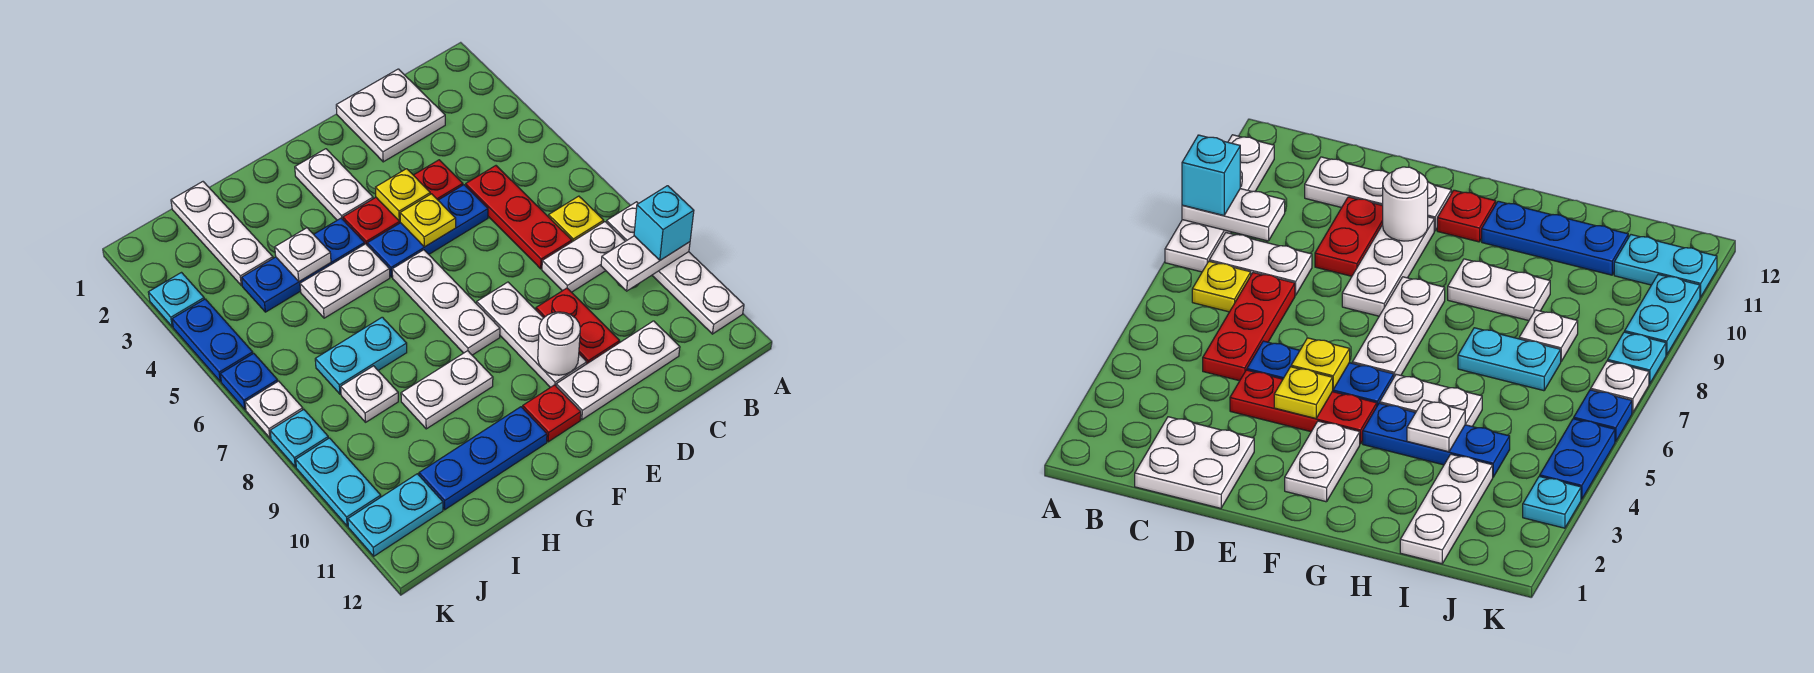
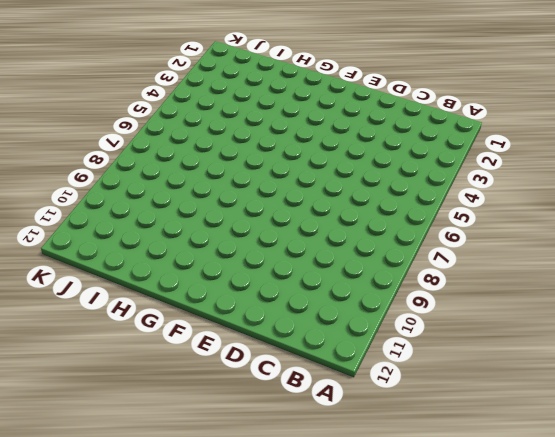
none -> white plate A8:A11 level 1
none -> yellow plate B7 level 1
none -> white plate B8:C8 level 1
none -> white plate C1:D2 level 1

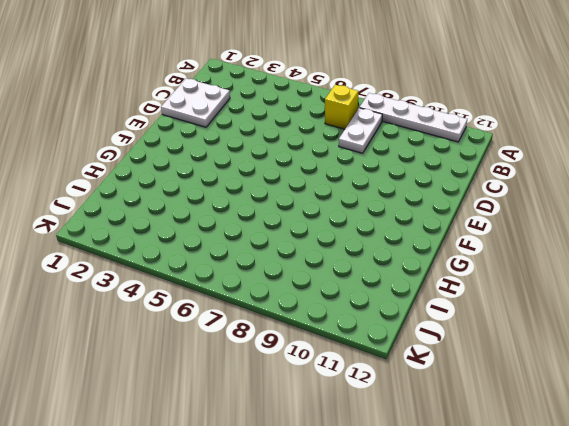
yellow brick B7 level 1 -> yellow plate B7 level 1
none -> red plate C5:C7 level 1
none -> white plate C11:E11 level 1
none -> red plate D4:F4 level 1
none -> blue plate D5:F5 level 1

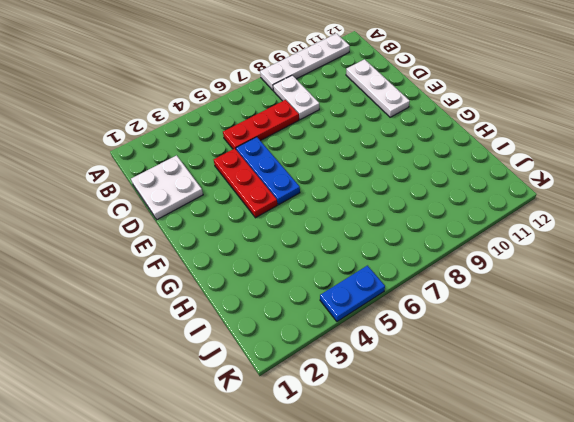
none -> yellow plate B7 level 1
none -> red plate D9:D10 level 1
none -> white plate E8:E10 level 1
none -> white plate F2:F3 level 1

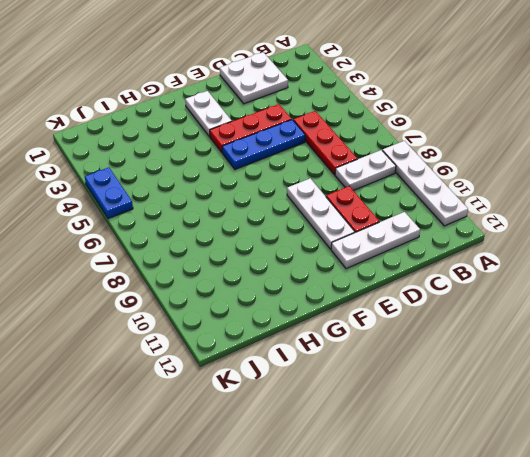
none -> yellow plate B7 level 1
none -> white plate F6:F8 level 1
none -> red plate F11 level 1
none -> blue plate G4:I4 level 1

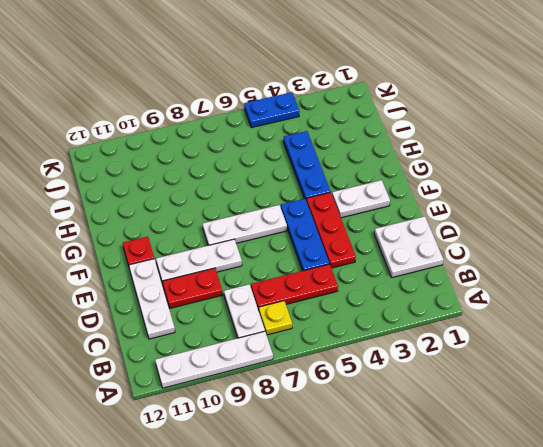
none -> white plate G5:H5 level 1
none -> white plate G9:H9 level 1
none -> blue plate G11:I11 level 1
none -> cyan plate H7:I7 level 1

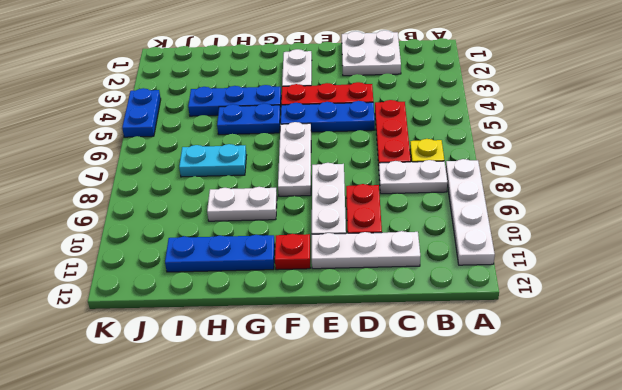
blue plate G5:H5 level 1 -> white plate G5:H5 level 1
none -> white plate I1:I3 level 1
none -> white plate I8 level 1
none -> cyan plate J11:K11 level 1
none -> cyan plate K3 level 1

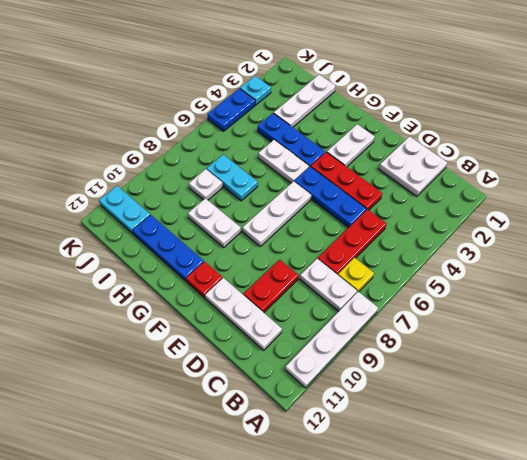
none -> white plate E8:E10 level 1
none -> blue plate K6 level 1
none -> white plate K7 level 1
none -> cyan plate K8 level 1

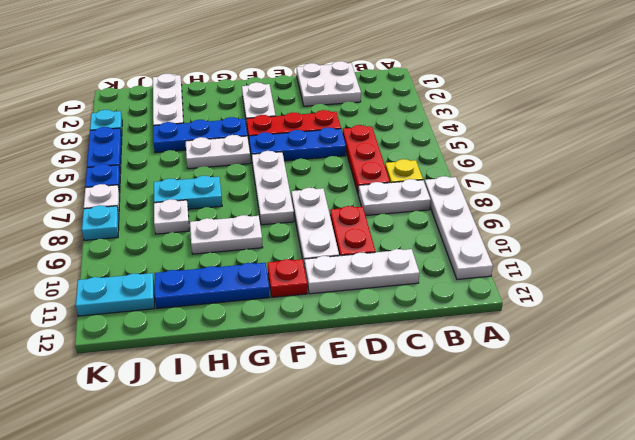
none -> cyan plate K9:K10 level 1
none -> white plate A9:B9 level 2
none -> yellow plate E4 level 2
none -> yellow plate E5 level 2

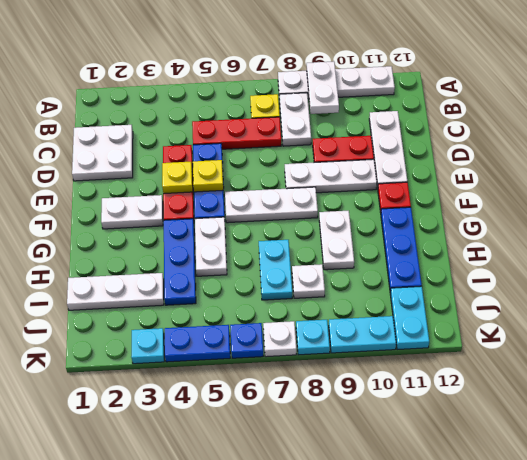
none -> white round brick E10 level 2
none -> white plate H4 level 2
none -> cyan brick A9 level 3

